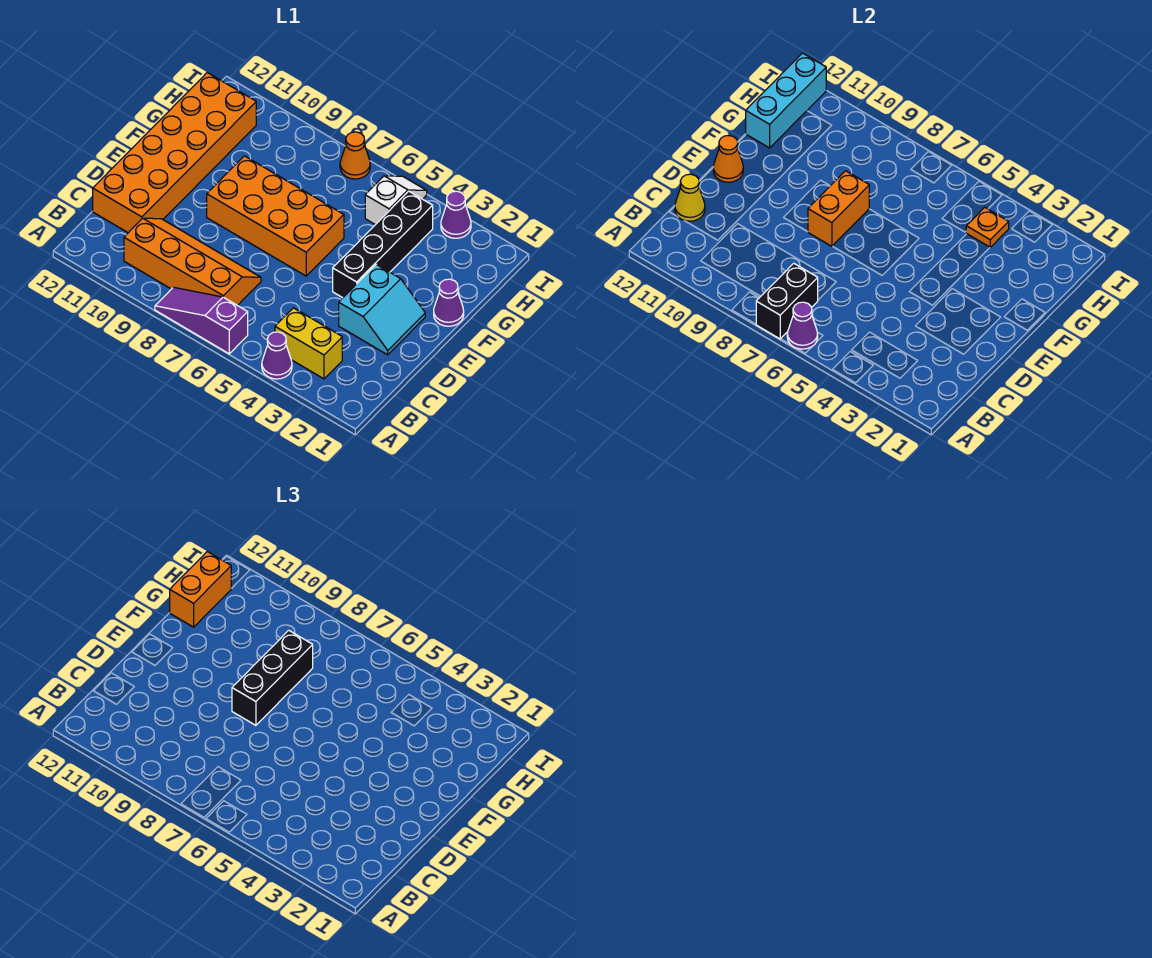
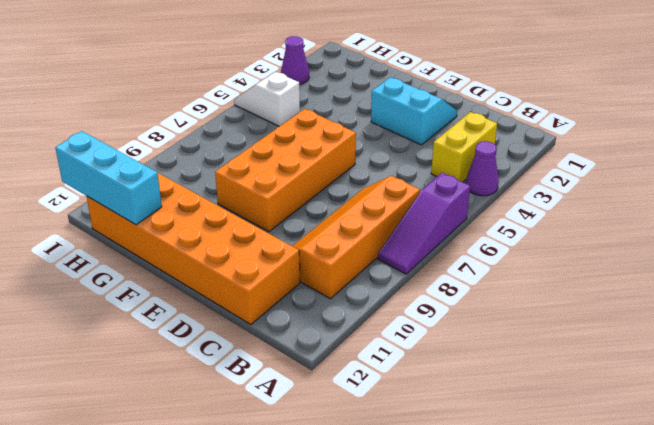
none -> black brick E4:H4 level 1
none -> purple cone F1 level 1
none -> orange cone I7 level 1

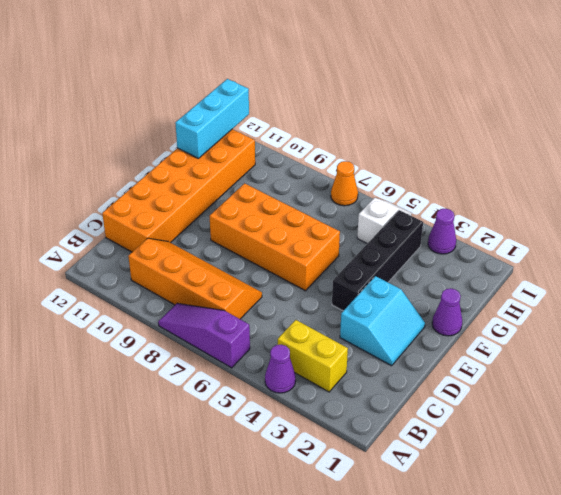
none -> purple cone A6 level 2
none -> black brick A7:B7 level 2
none -> yellow cone C12 level 2

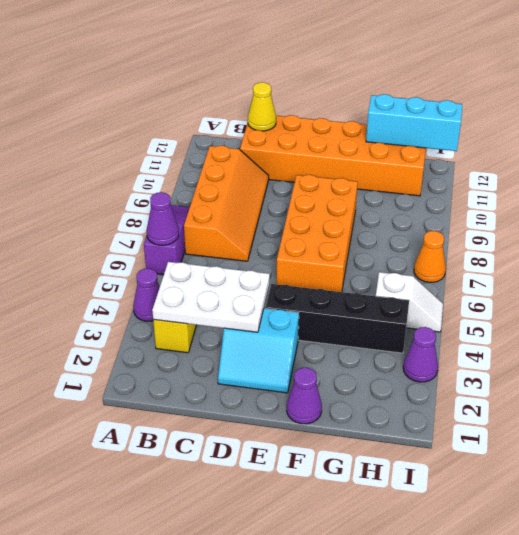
white plate B3:D4 level 2 -> none
none -> black brick A7:B7 level 2
none -> orange brick E8:F8 level 2
none -> orange cone E12 level 2

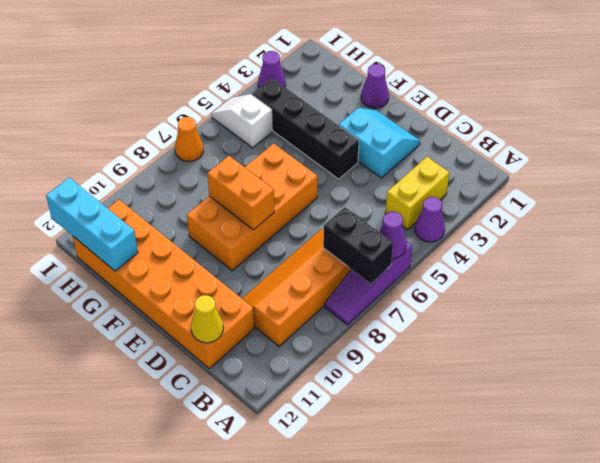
none -> orange cone E12 level 2
none -> orange plate H4 level 2
none -> black brick E8:G8 level 3

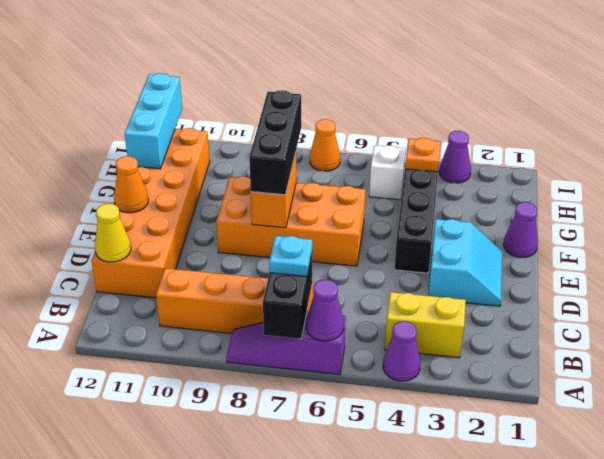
cyan plate B7 level 3 -> none
none -> orange brick G12:H12 level 3

